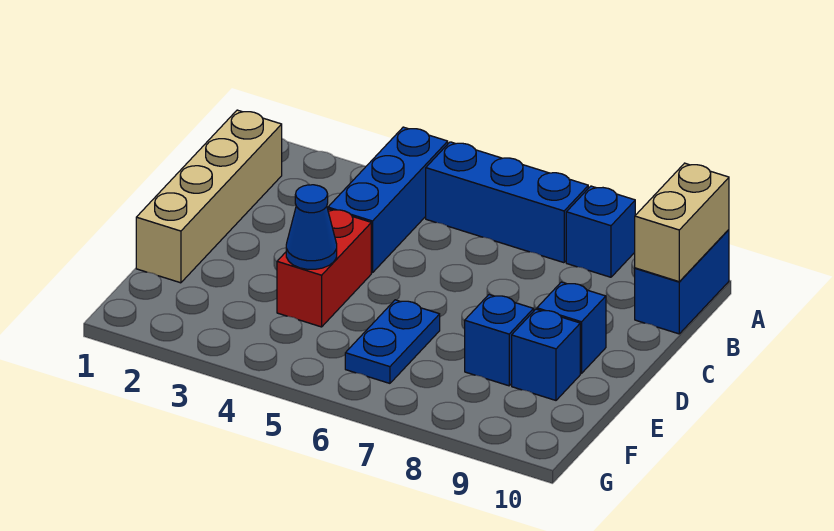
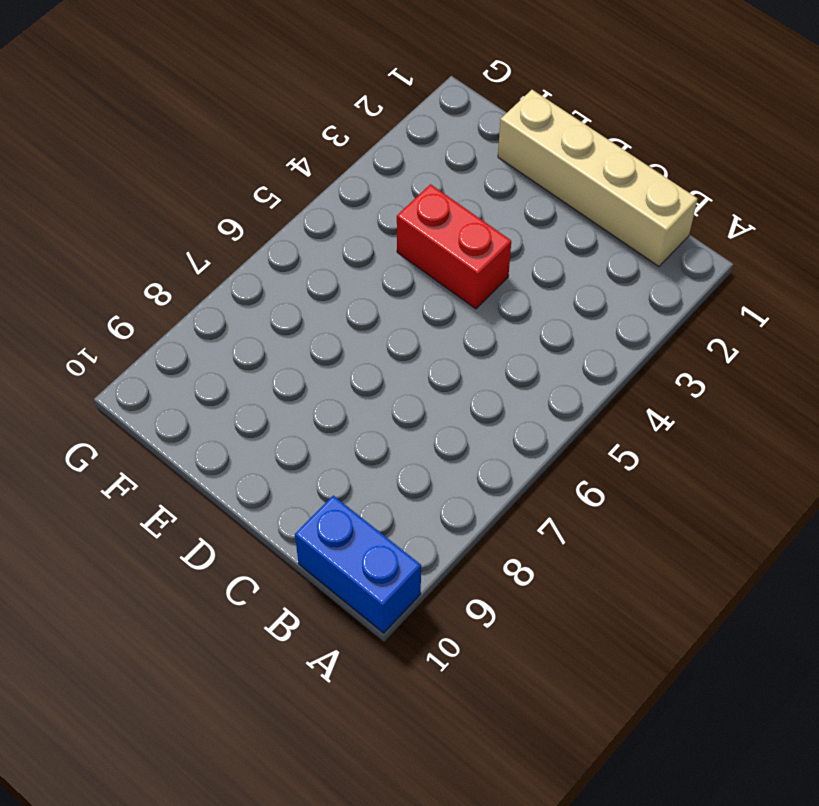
none -> blue brick A4:C4 level 1
none -> blue brick A5:A7 level 1
none -> blue brick A8 level 1

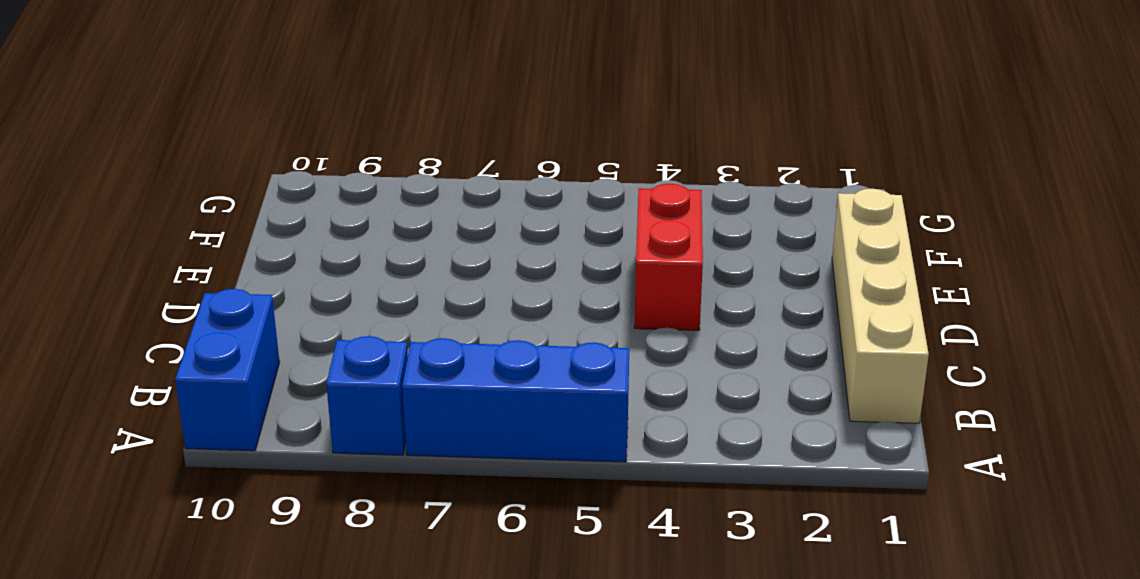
none -> blue brick A4:C4 level 1
none -> blue brick D9 level 1
none -> blue plate E6:F6 level 1

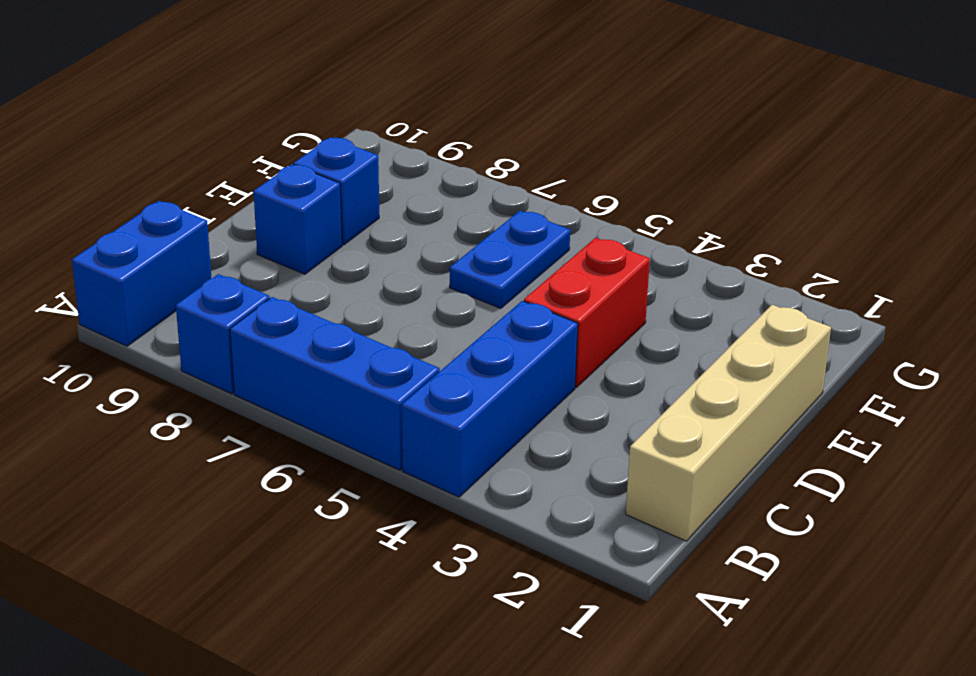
none -> blue brick E8 level 1
none -> tan brick A10:B10 level 2
none -> blue cone E4 level 2

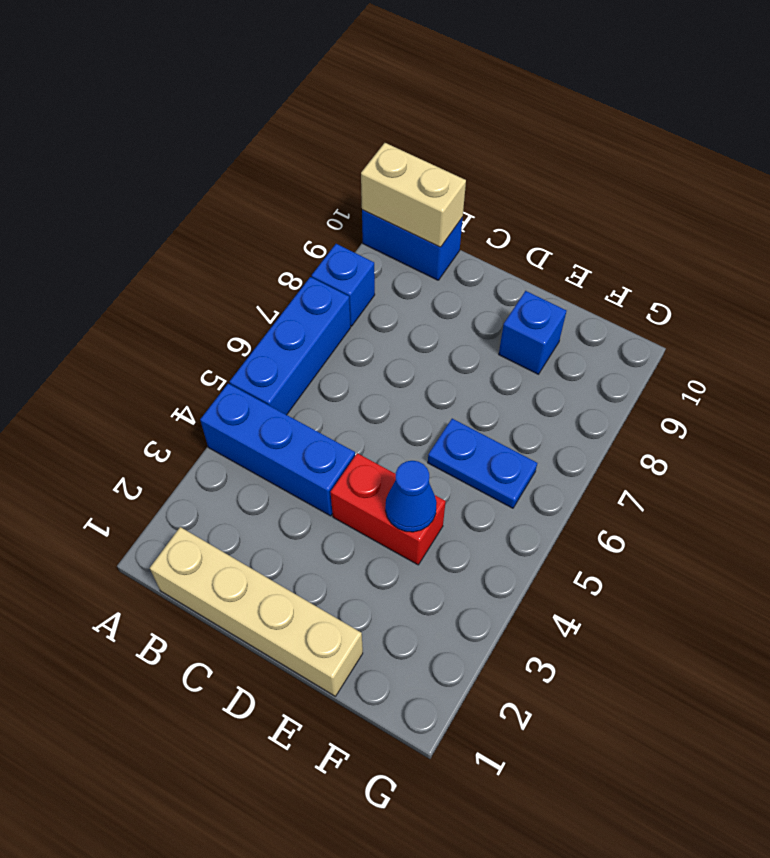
none -> blue brick D9 level 1
none -> blue brick E8 level 1

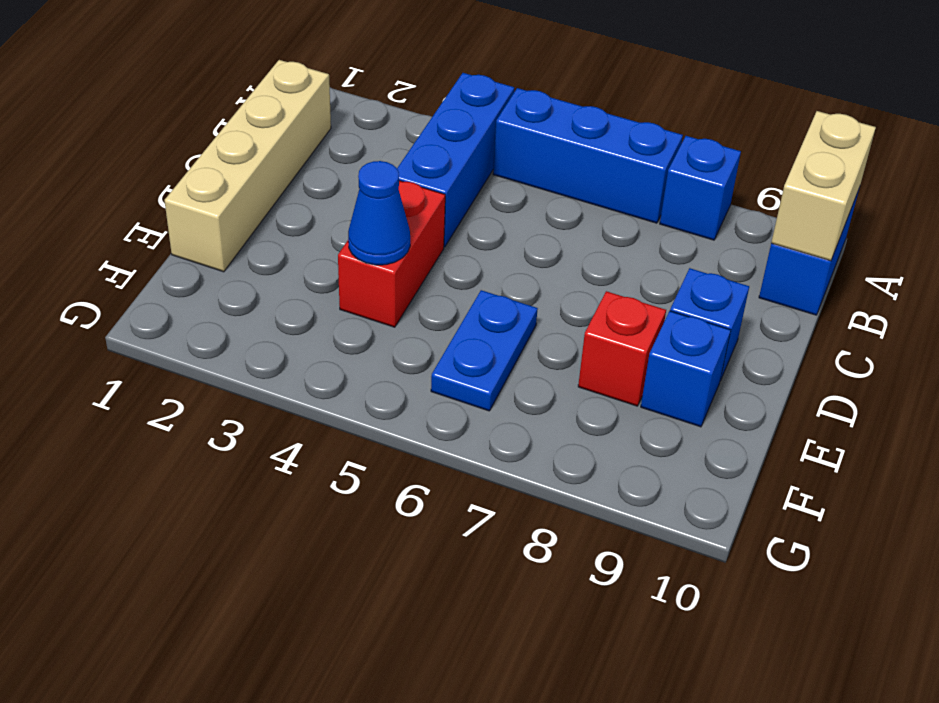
red brick E8 level 1 -> blue brick E8 level 1

